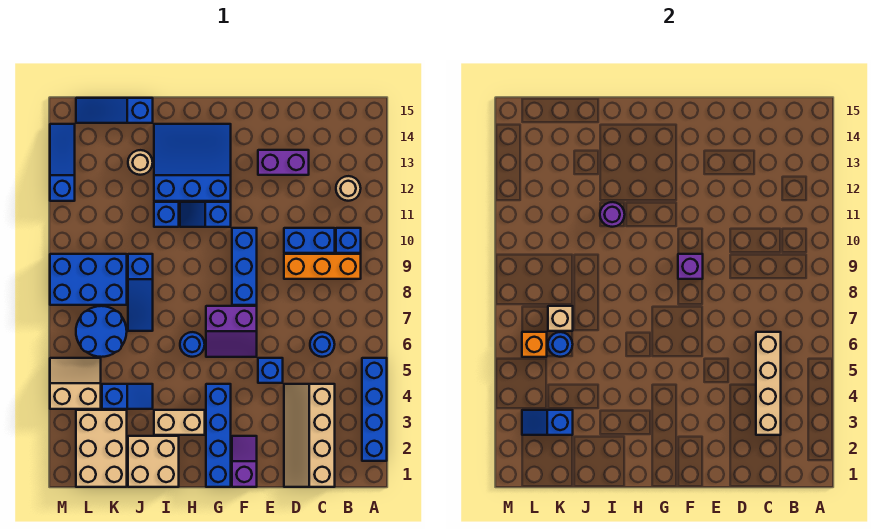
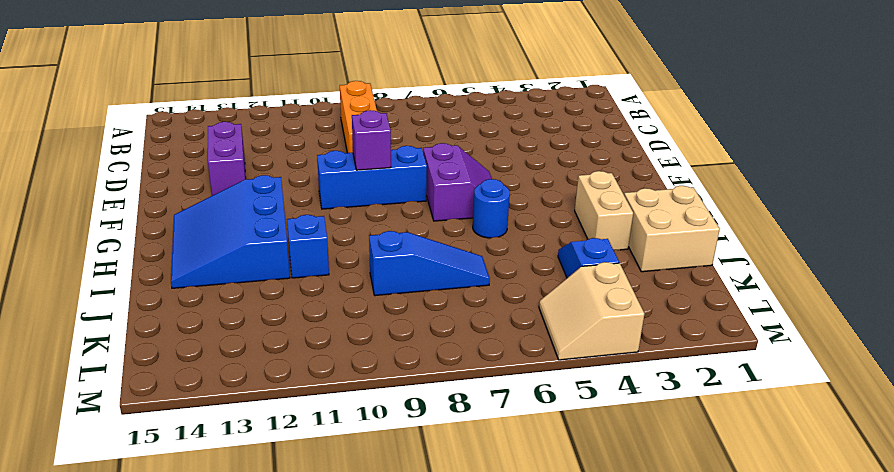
none -> blue brick A2:A5 level 1
none -> blue brick B10 level 1
none -> tan round brick B12 level 1
none -> tan slope C1:D4 level 1 top C

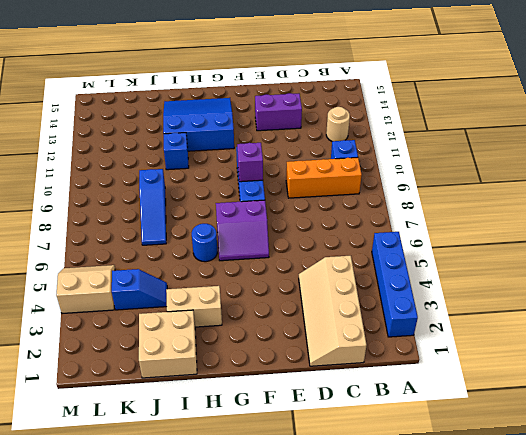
none -> blue round brick C6 level 1
none -> blue brick C10:D10 level 1
none -> blue brick E5 level 1
none -> purple slope F1:F2 level 1 top 1

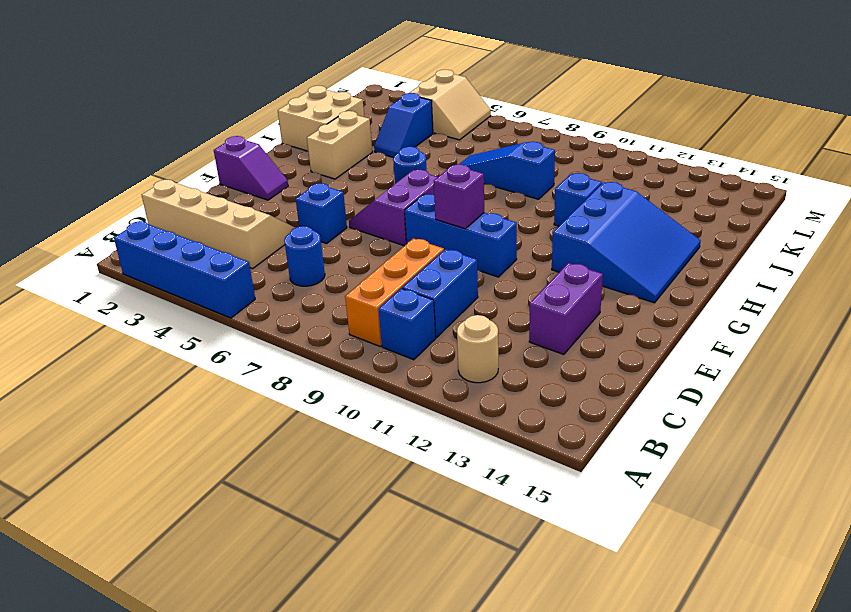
none -> blue brick G1:G4 level 1
none -> blue slope G11:H11 level 1 top G
none -> tan round brick J13 level 1
none -> blue slope J15:L15 level 1 top J

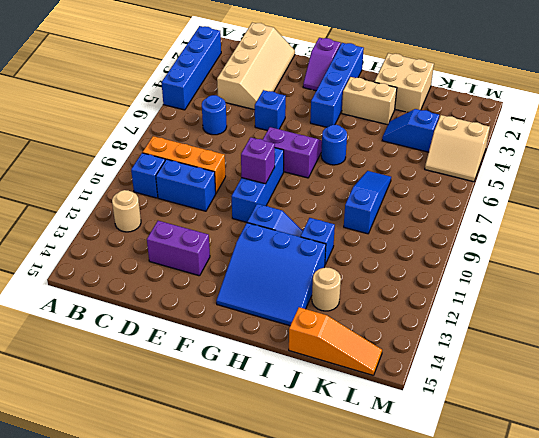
orange slope J15:L15 level 1 top J -> blue slope J15:L15 level 1 top J
none -> tan brick K1:L3 level 1
none -> blue round brick K6:L7 level 1
none -> blue brick K8:M9 level 1
none -> blue slope M12:M14 level 1 top 12

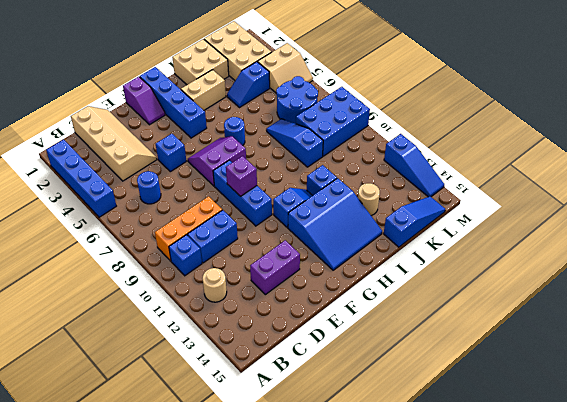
none -> tan brick C3:C6 level 2
none -> purple round brick I11 level 2
none -> blue slope K3:L3 level 2 top K
none -> blue round brick K6 level 2

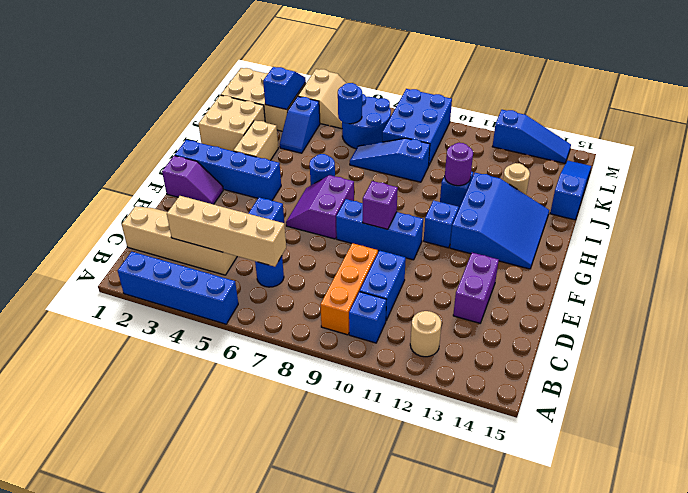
none -> tan brick K7 level 2
none -> orange brick L6 level 2

